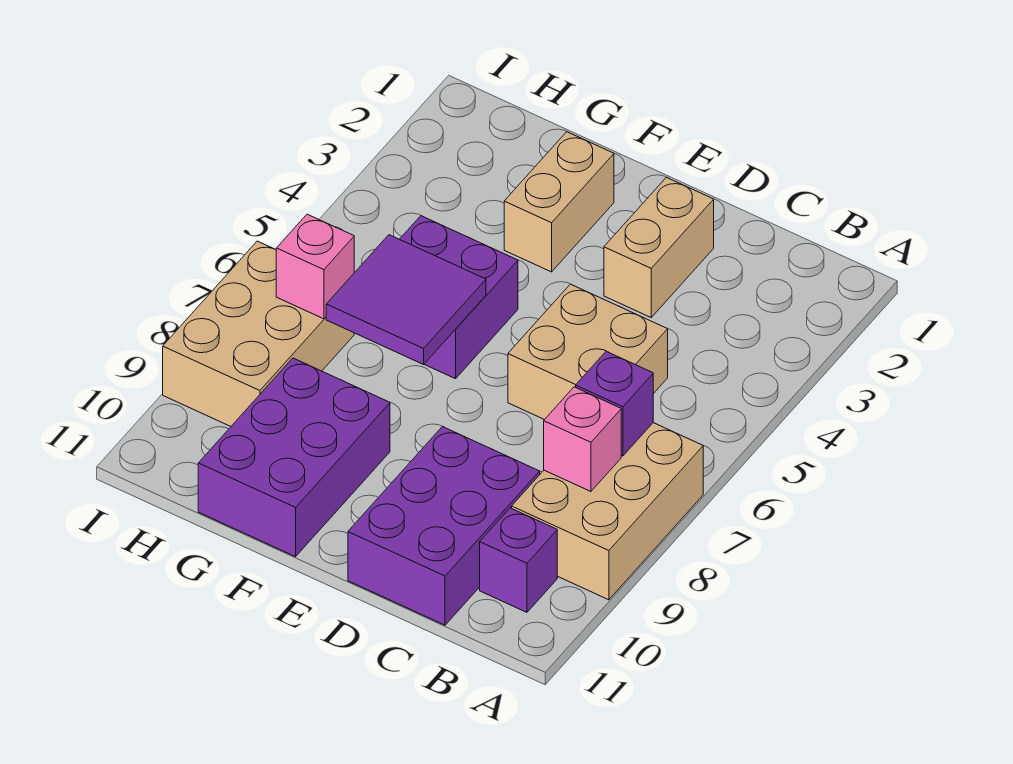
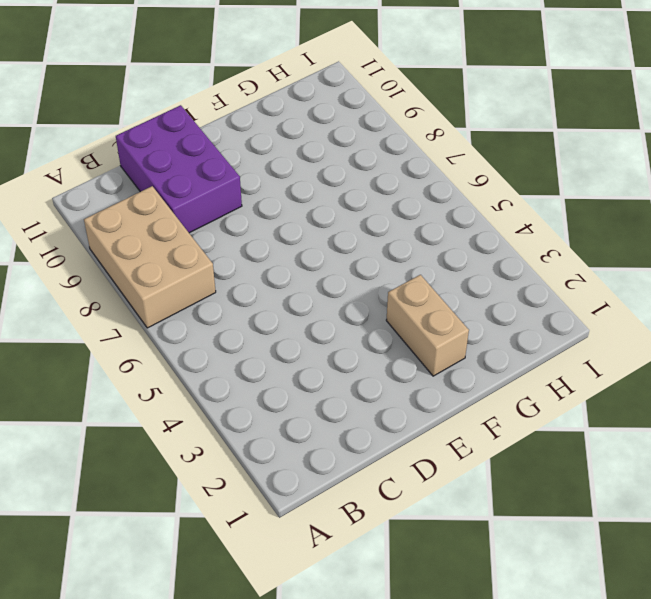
none -> purple brick B10 level 1
none -> tan brick C5:D6 level 1
none -> tan brick D2:D3 level 1

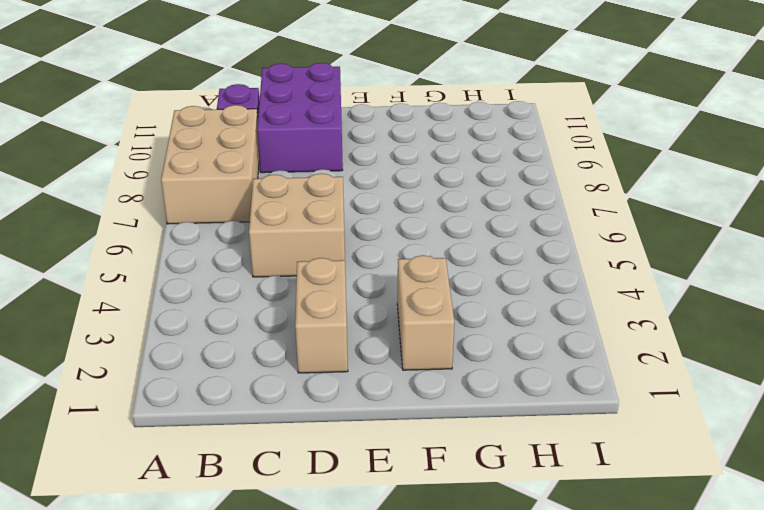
none -> purple brick F5:G6 level 1
none -> purple brick F9:G11 level 1
none -> tan brick H7:I9 level 1

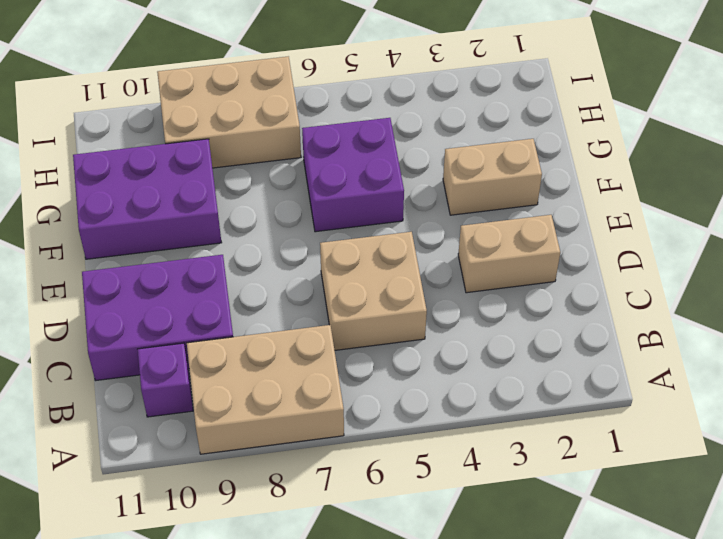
none -> purple brick B7 level 2
none -> pink brick B8 level 2
none -> purple tile F6:G7 level 2

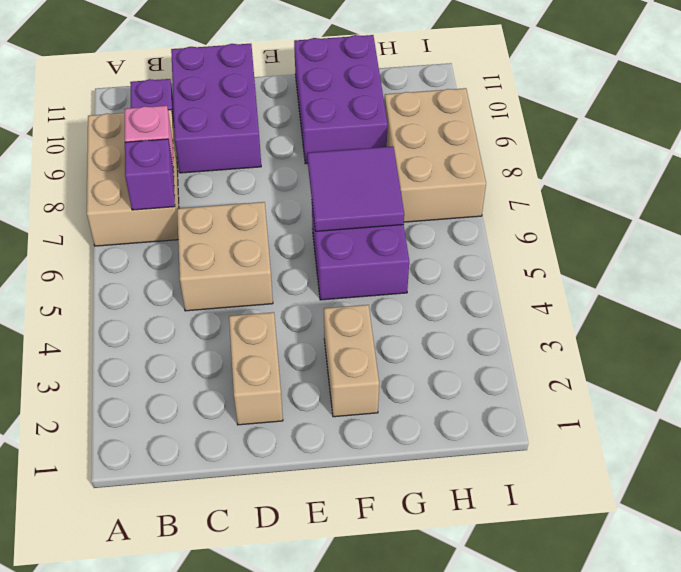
none -> pink brick H7 level 2

